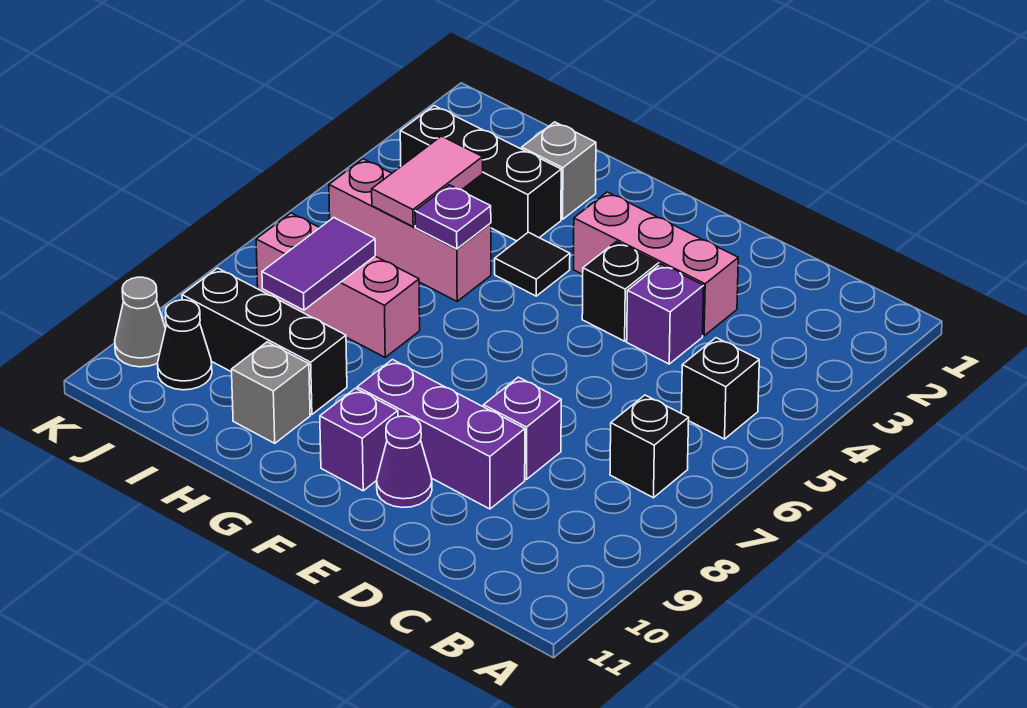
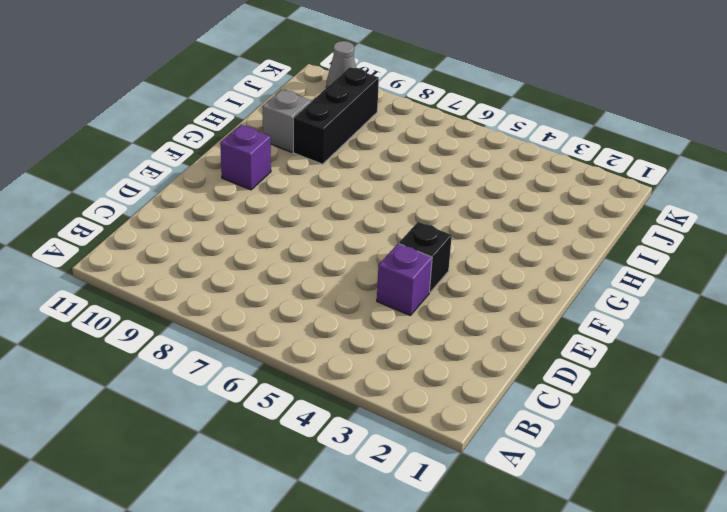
none -> black brick B5 level 1
none -> black brick B7 level 1
none -> pink brick D3:F3 level 1

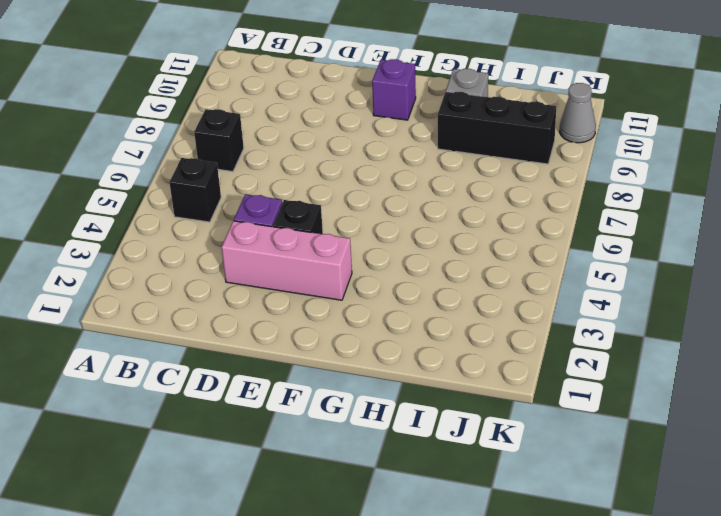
none -> purple brick D8 level 1
none -> purple brick D9:F9 level 1
none -> purple cone E10 level 1

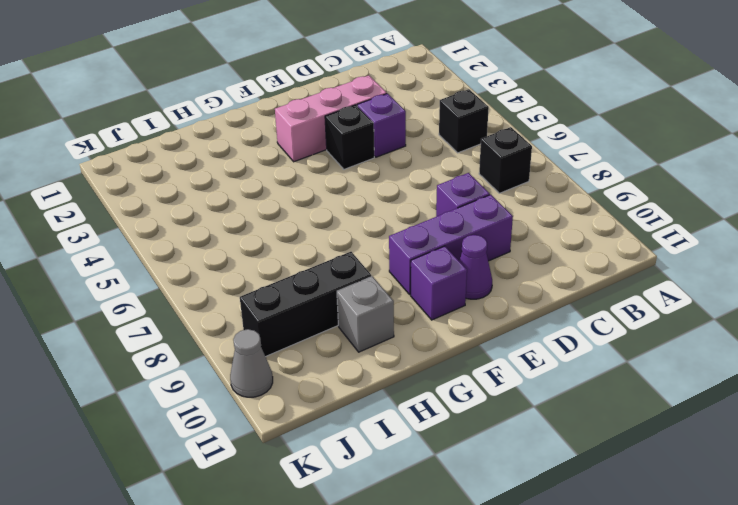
none -> black tile G4 level 1
none -> grey brick H2 level 1
none -> black brick H3:J3 level 1

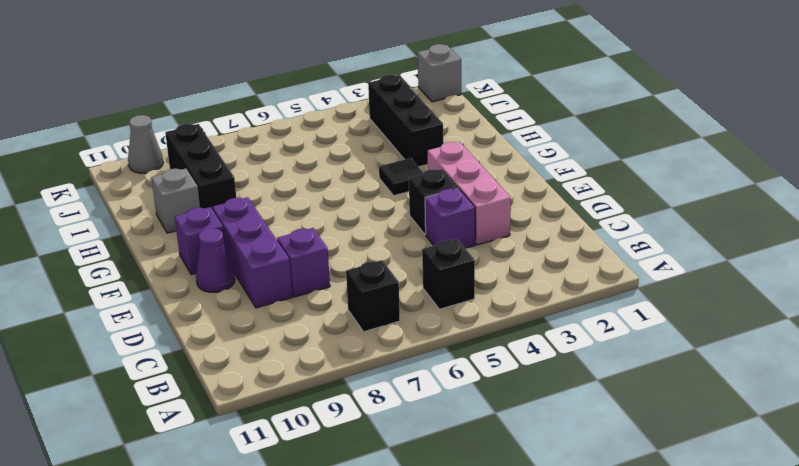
grey brick K1 level 1 -> grey brick H2 level 1
none -> pink brick H5:J5 level 1
none -> pink brick H7:J7 level 1
none -> black cone J10 level 1

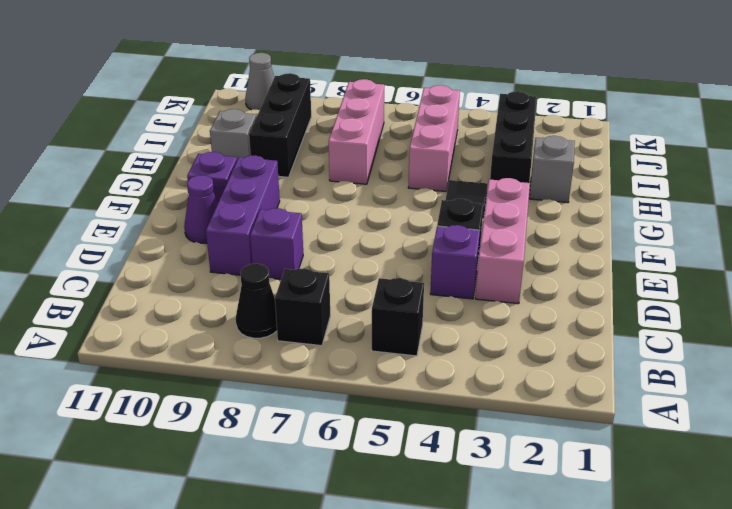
black cone B8 level 1 -> black cone J10 level 1
none -> purple plate H5 level 2
none -> pink tile I4:I5 level 2
none -> purple tile I7:I8 level 2

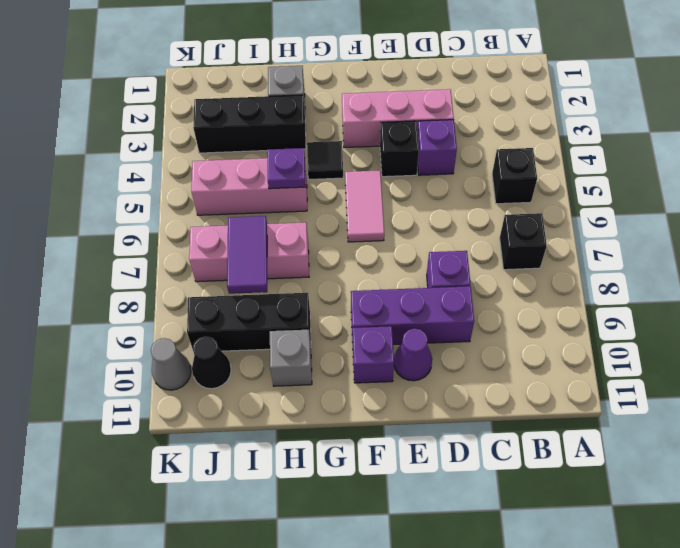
pink tile F5:F6 level 1 -> pink tile I4:I5 level 2

